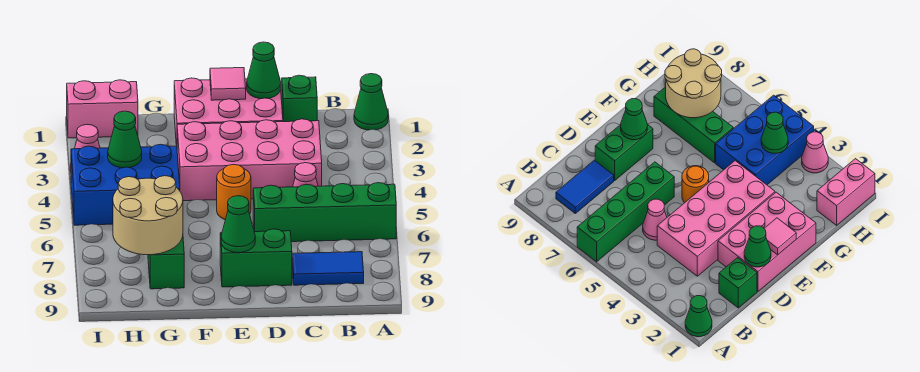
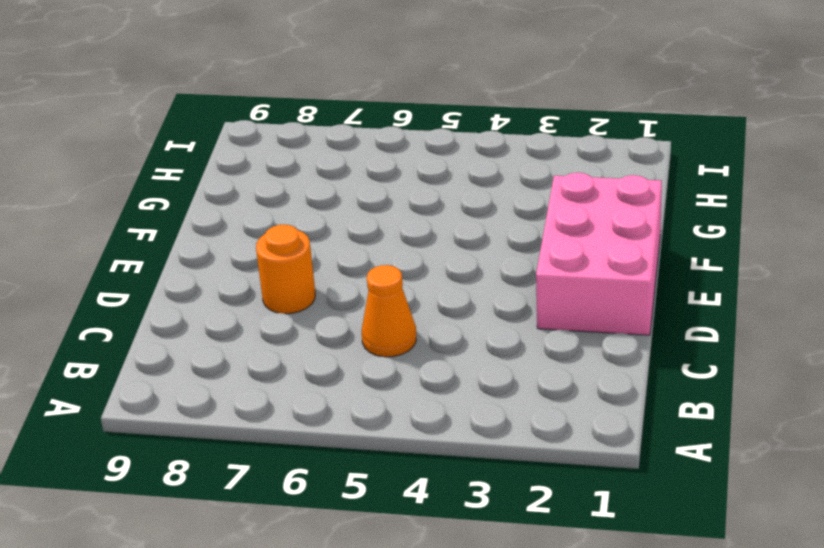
orange cone C5 level 1 -> pink cone C5 level 1
orange round brick D7 level 1 -> orange round brick E5 level 1
none -> green cone A1 level 1
none -> green brick A6:D6 level 1
none -> blue tile B8:C8 level 1

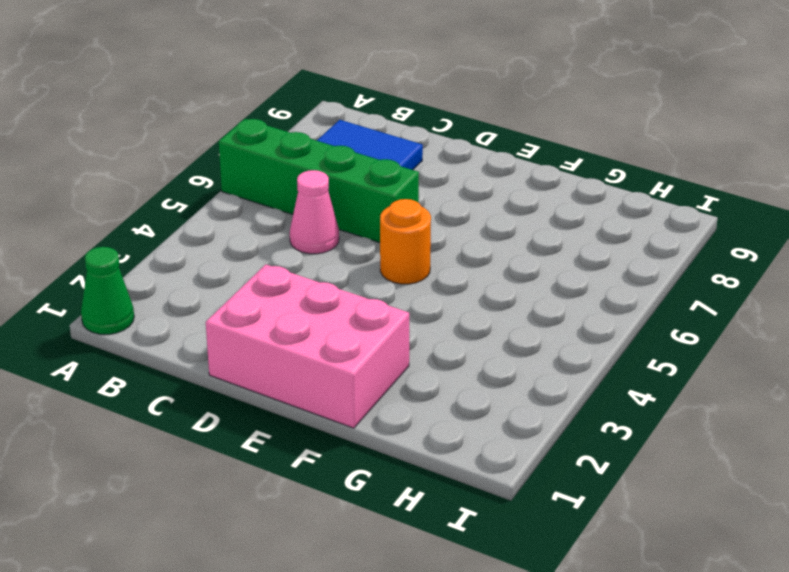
none -> green brick C1 level 1
none -> pink brick C3:F4 level 1
none -> green brick D8:E8 level 1

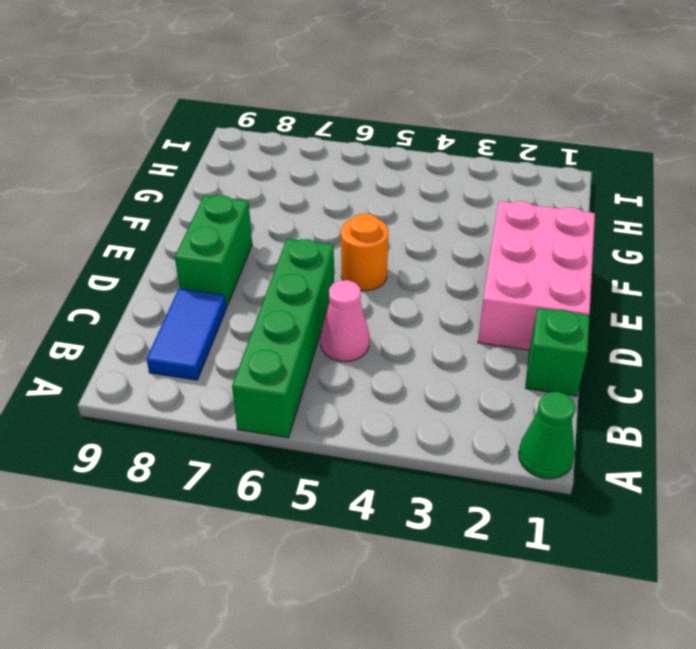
none -> pink brick C3:F4 level 1
none -> blue brick G4:I5 level 1
none -> green brick G6:G8 level 1

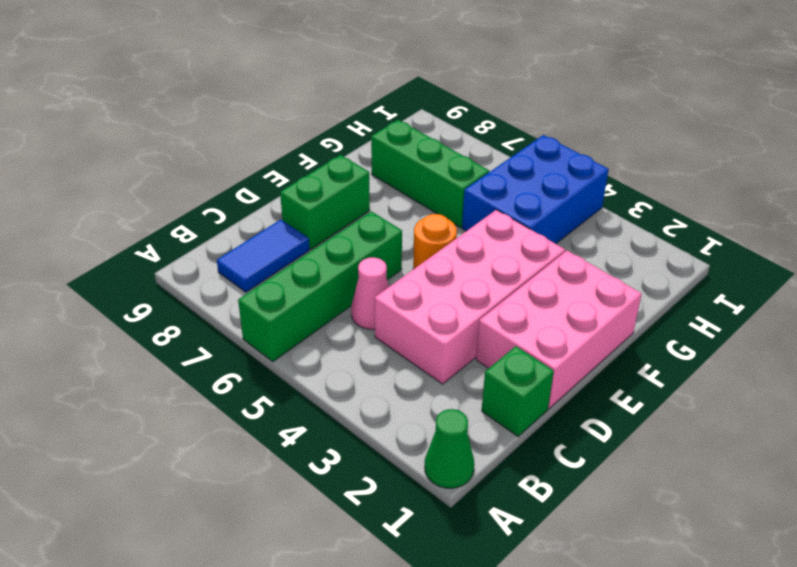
none -> pink brick H1:I1 level 1
none -> pink cone I3 level 1
none -> green cone D1 level 2

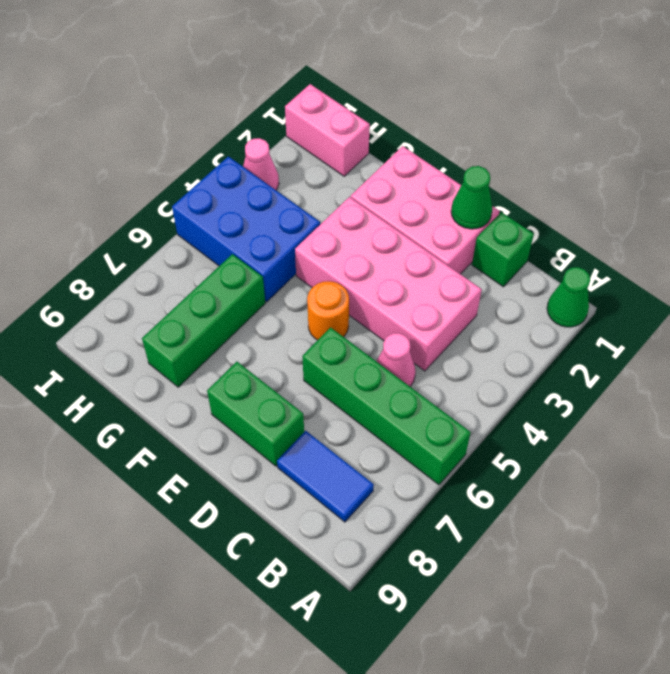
none -> pink tile E1 level 2
none -> green cone E8 level 2
none -> tan round brick G7:H8 level 2

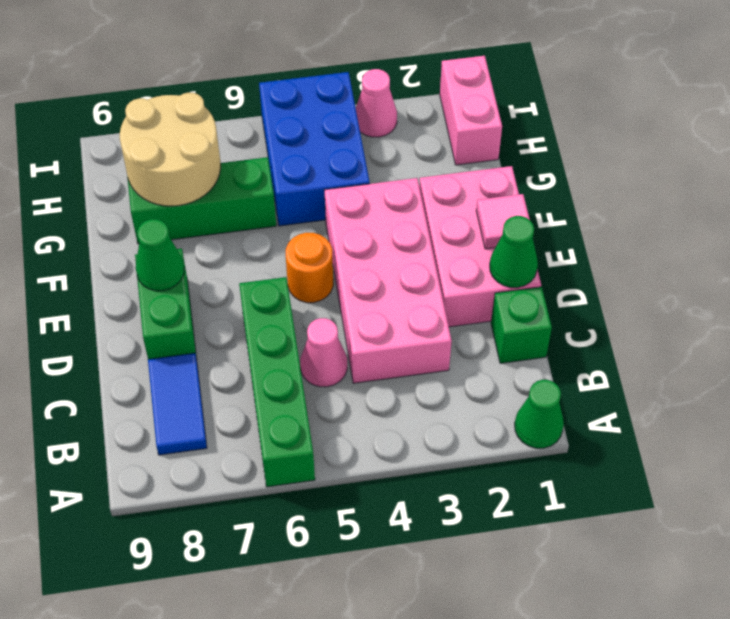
none -> green cone H4 level 2

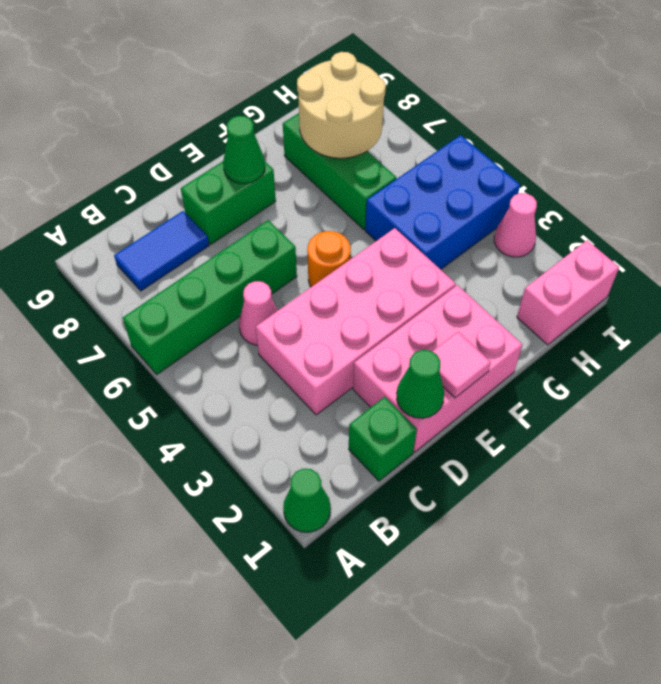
none -> green cone H4 level 2

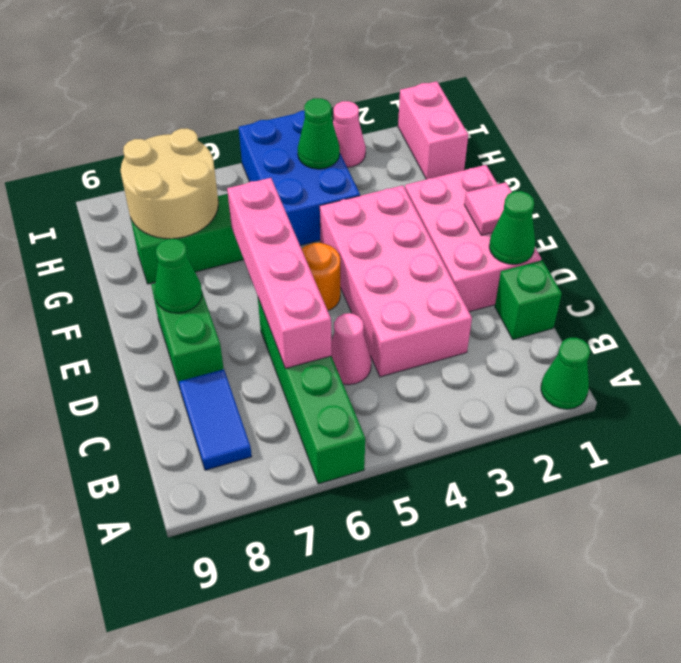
pink brick C6:F6 level 2 -> none

